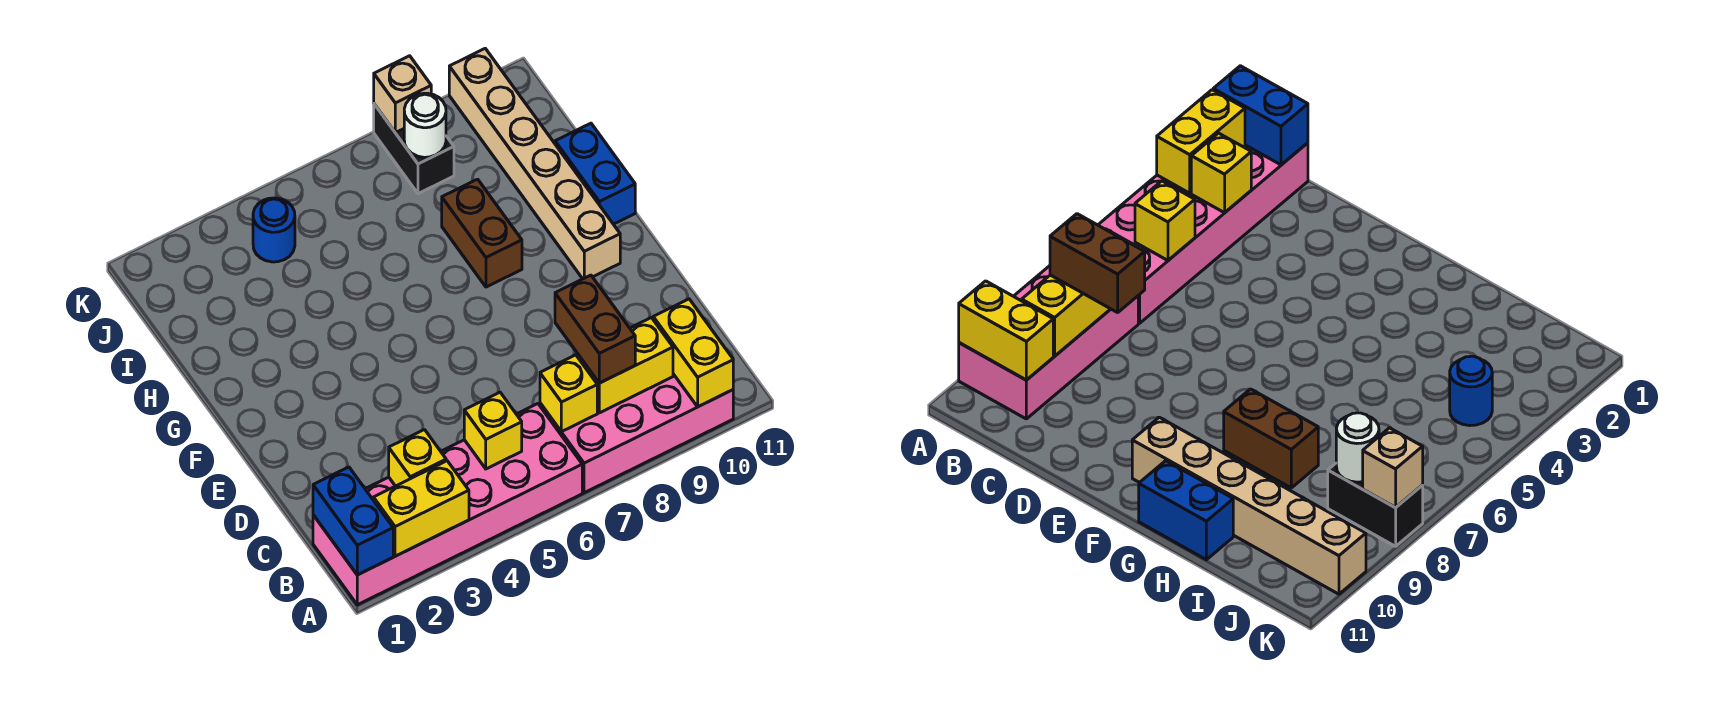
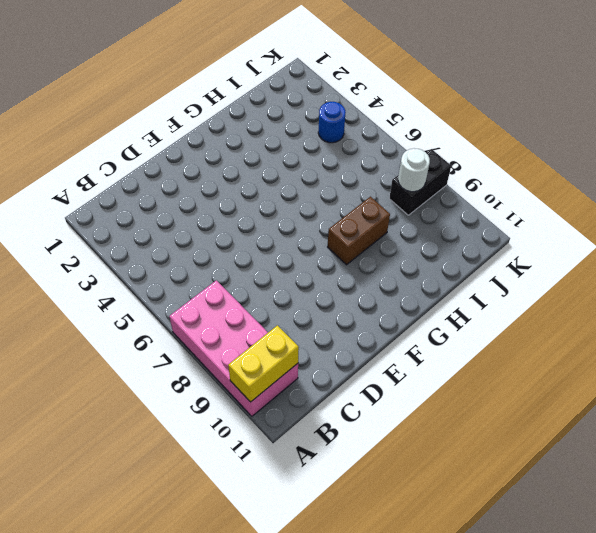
none -> pink brick A1:B6 level 1
none -> tan brick F10:K10 level 1
none -> blue brick G11:H11 level 1

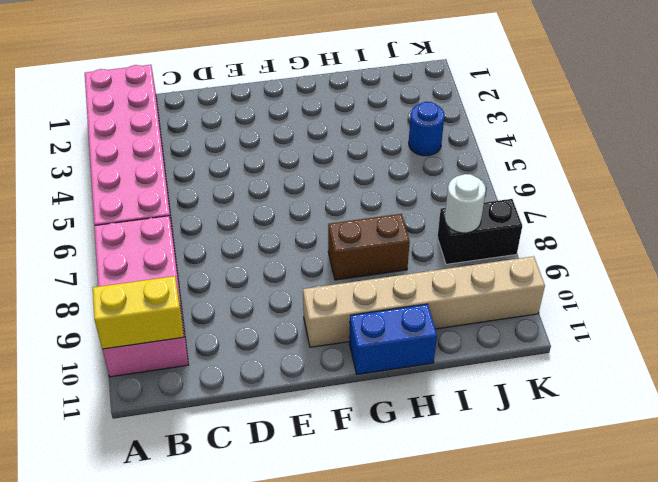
none -> blue brick A1:B1 level 2
none -> yellow brick A2:A3 level 2
none -> yellow brick B3 level 2

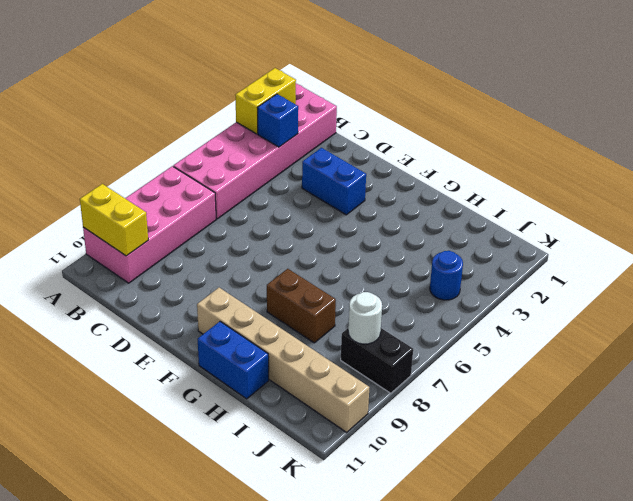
blue brick B3 level 2 -> yellow brick B3 level 2
blue brick D3:E3 level 1 -> blue brick A1:B1 level 2
none -> yellow brick B5 level 2
none -> yellow brick B7 level 2
none -> yellow brick B8:B9 level 2

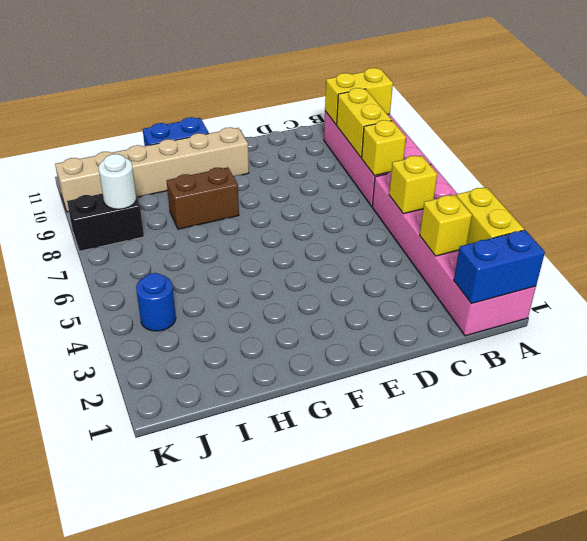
none -> tan brick K8 level 2
none -> brown brick B8:C8 level 3

